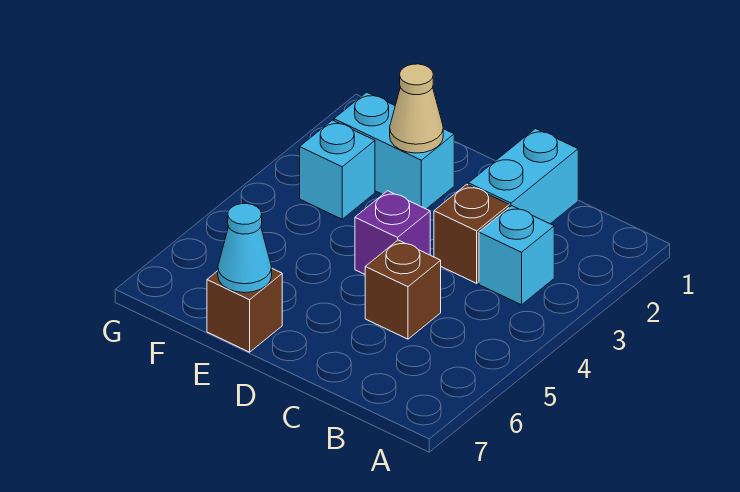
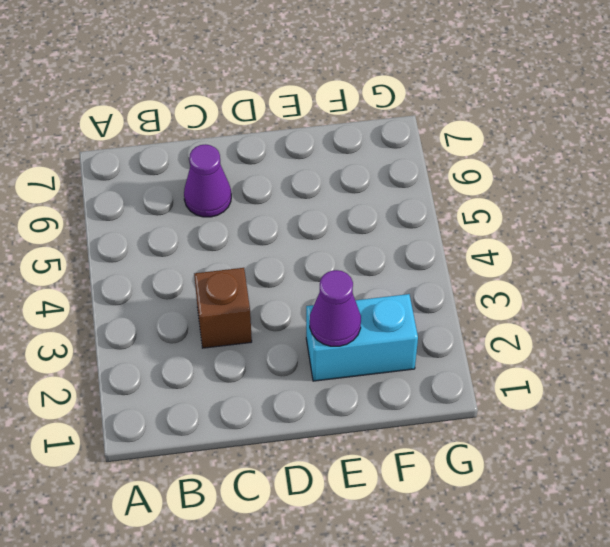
purple cone C6 level 1 -> none
purple cone E2 level 2 -> tan cone E2 level 2
none -> cyan brick B3 level 1
none -> cyan brick C1:C2 level 1

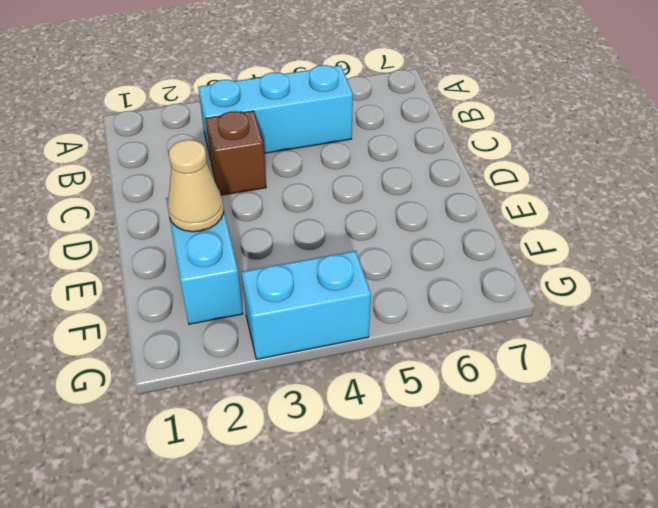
cyan brick B3:B5 level 1 -> cyan brick B3 level 1
cyan brick G3:G4 level 1 -> cyan brick C1:C2 level 1
none -> brown brick C5 level 1
none -> purple brick D4 level 1

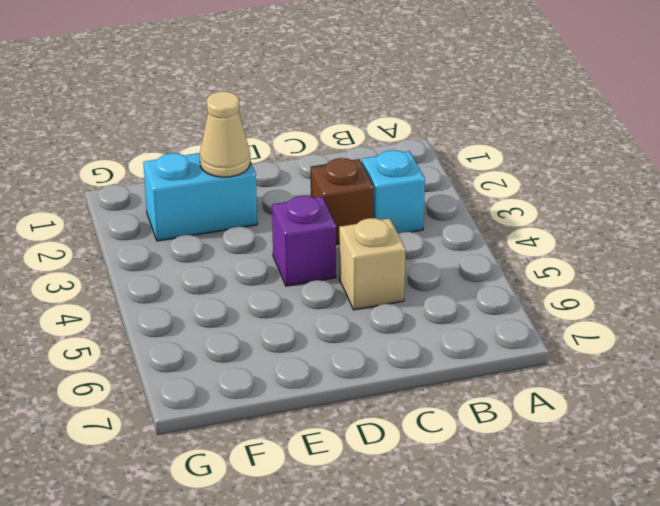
tan brick C5 level 1 -> brown brick C5 level 1
none -> cyan brick C1:C2 level 1
none -> brown brick E7 level 1

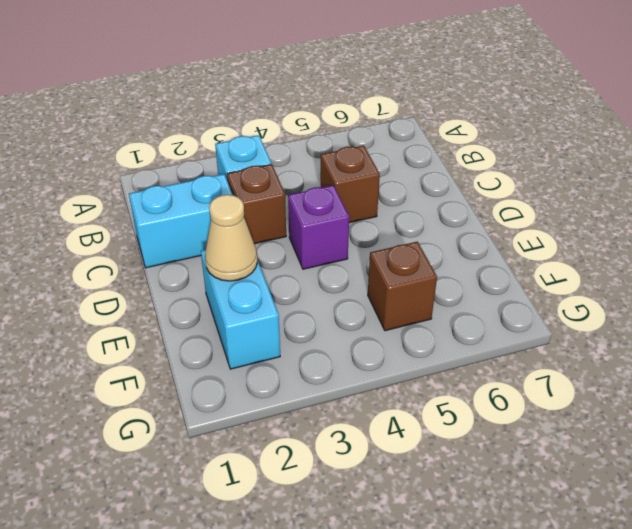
brown brick F5 level 1 -> brown brick E7 level 1
none -> cyan brick F3 level 1
none -> cyan cone E7 level 2

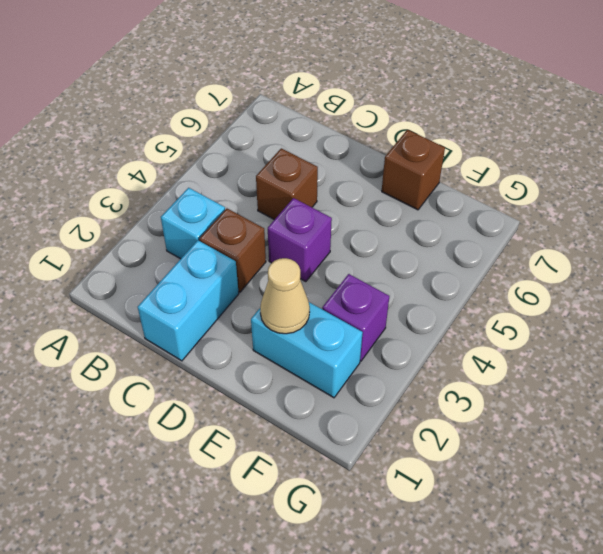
purple brick F3 level 1 -> cyan brick F3 level 1
none -> cyan cone E7 level 2

